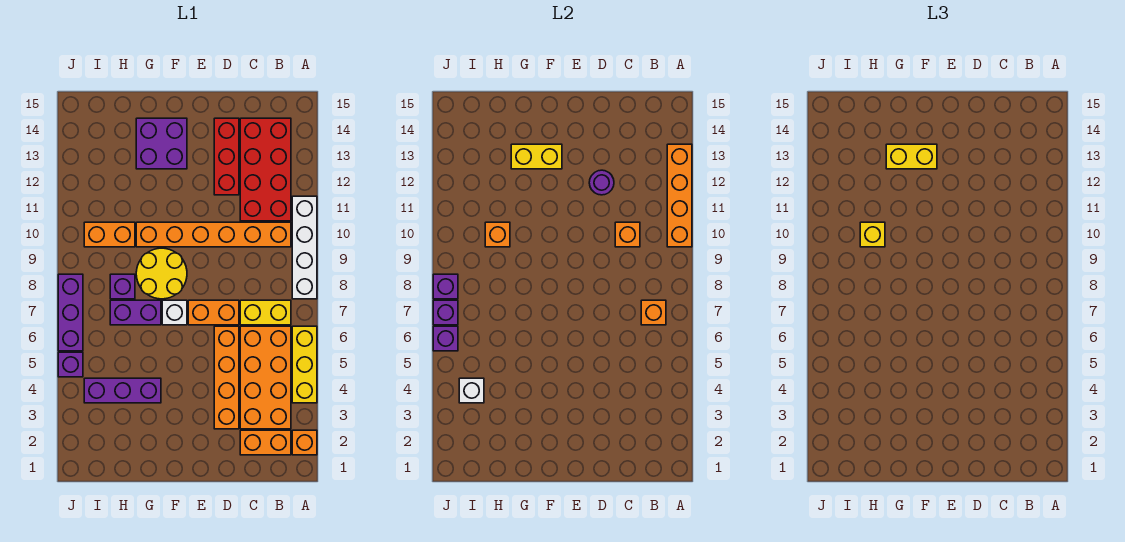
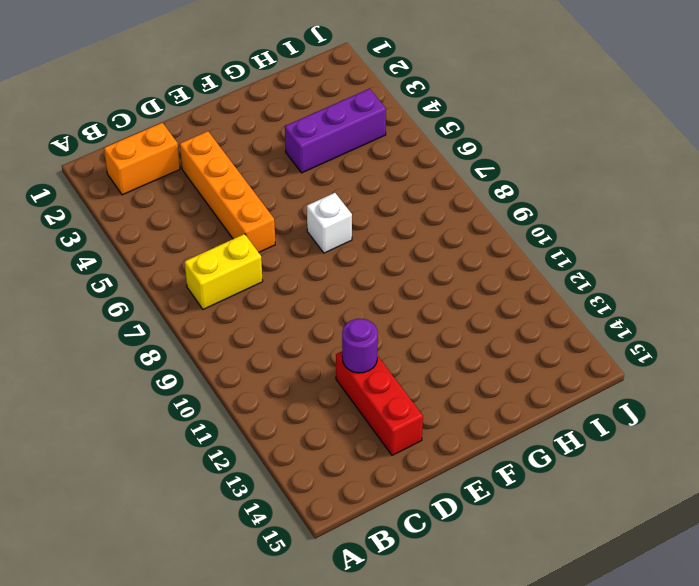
none -> orange brick A2 level 1
none -> yellow brick A4:A6 level 1
none -> white brick A8:A11 level 1
none -> orange brick B3:C6 level 1

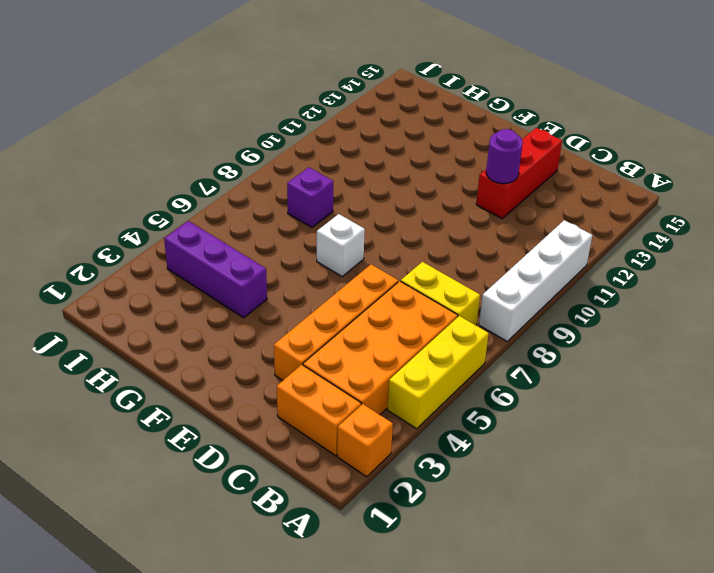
none -> orange brick B10:G10 level 1
none -> red brick B11:C14 level 1
none -> orange brick D7:E7 level 1
none -> yellow round brick F8:G9 level 1

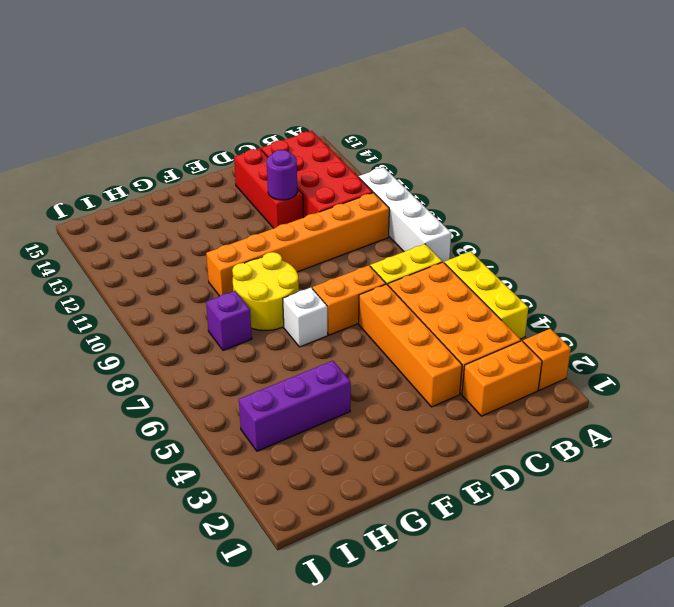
none -> purple brick F13:G14 level 1
none -> purple brick G7:H7 level 1
none -> orange brick H10:I10 level 1
none -> purple brick J5 level 1

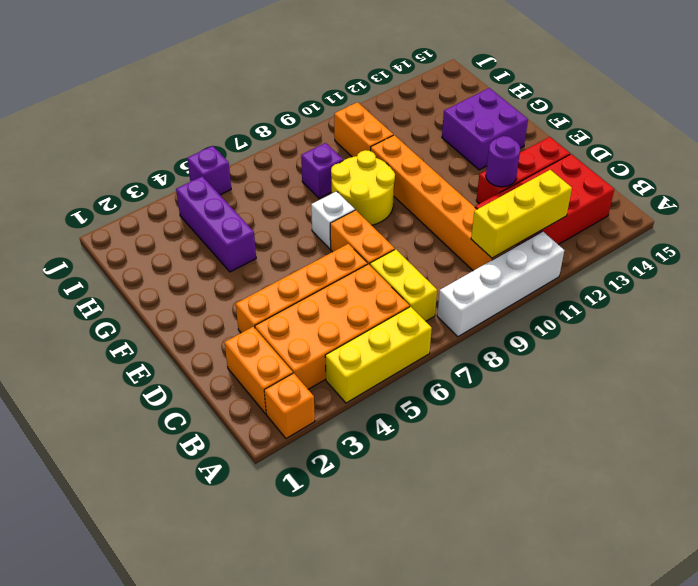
yellow brick B10:B12 level 2 -> none
none -> purple brick G7:H7 level 1
none -> purple brick J6:J8 level 1
none -> orange brick A10:A13 level 2
none -> orange brick B7 level 2

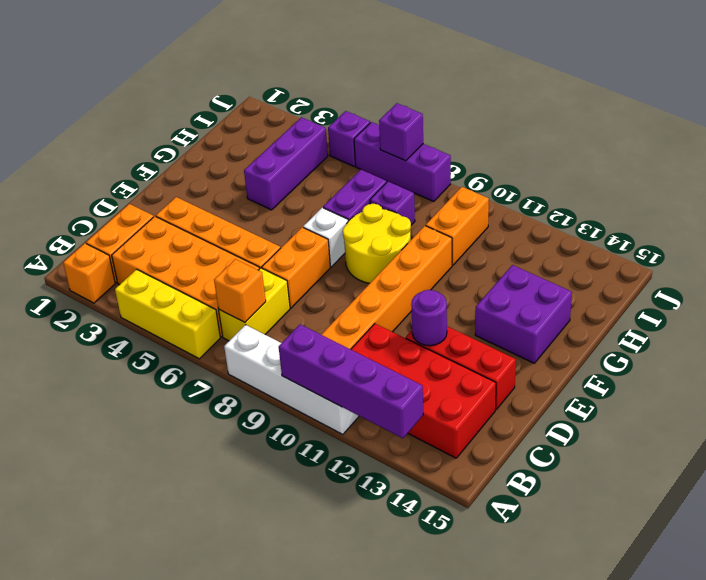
purple brick A10:A13 level 2 -> orange brick A10:A13 level 2
none -> orange brick C10 level 2
none -> yellow brick F13:G13 level 2
none -> orange brick H10 level 2
none -> white brick I4 level 2

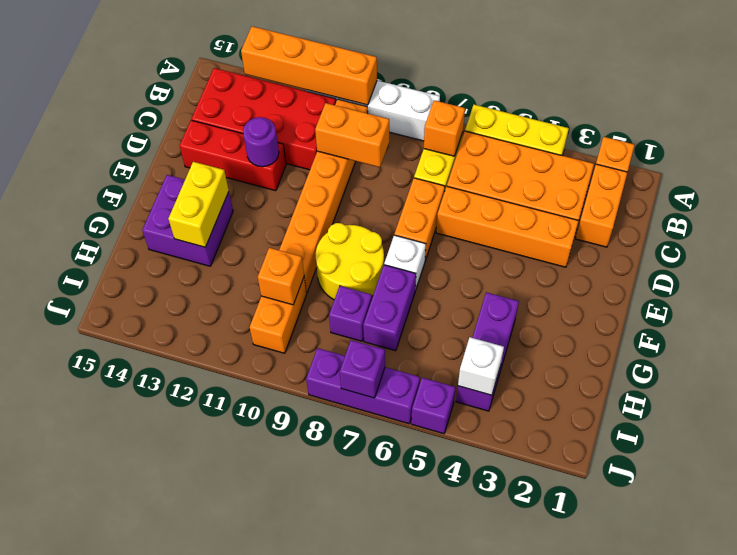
orange brick C9:C10 level 2 -> orange brick C10 level 2
none -> purple brick J6 level 2
none -> purple brick J8 level 2
none -> yellow brick F13:G13 level 3
none -> yellow brick H10 level 3

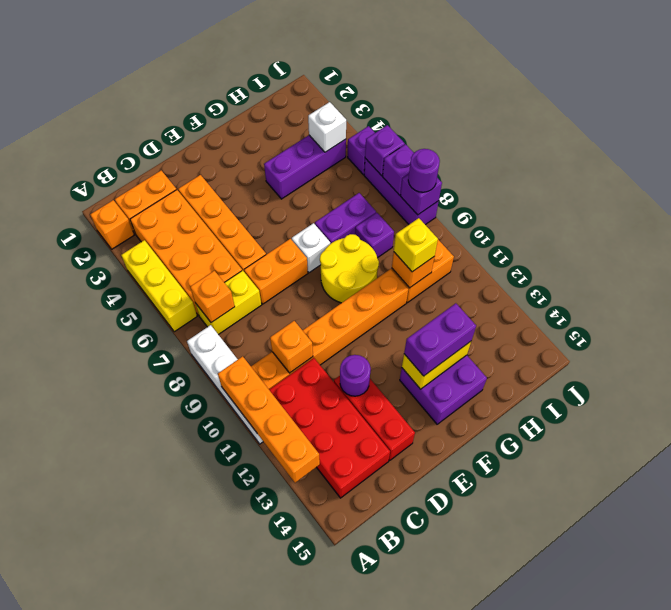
purple brick F13:G13 level 3 -> yellow brick F13:G13 level 3
purple round brick J8 level 3 -> none

